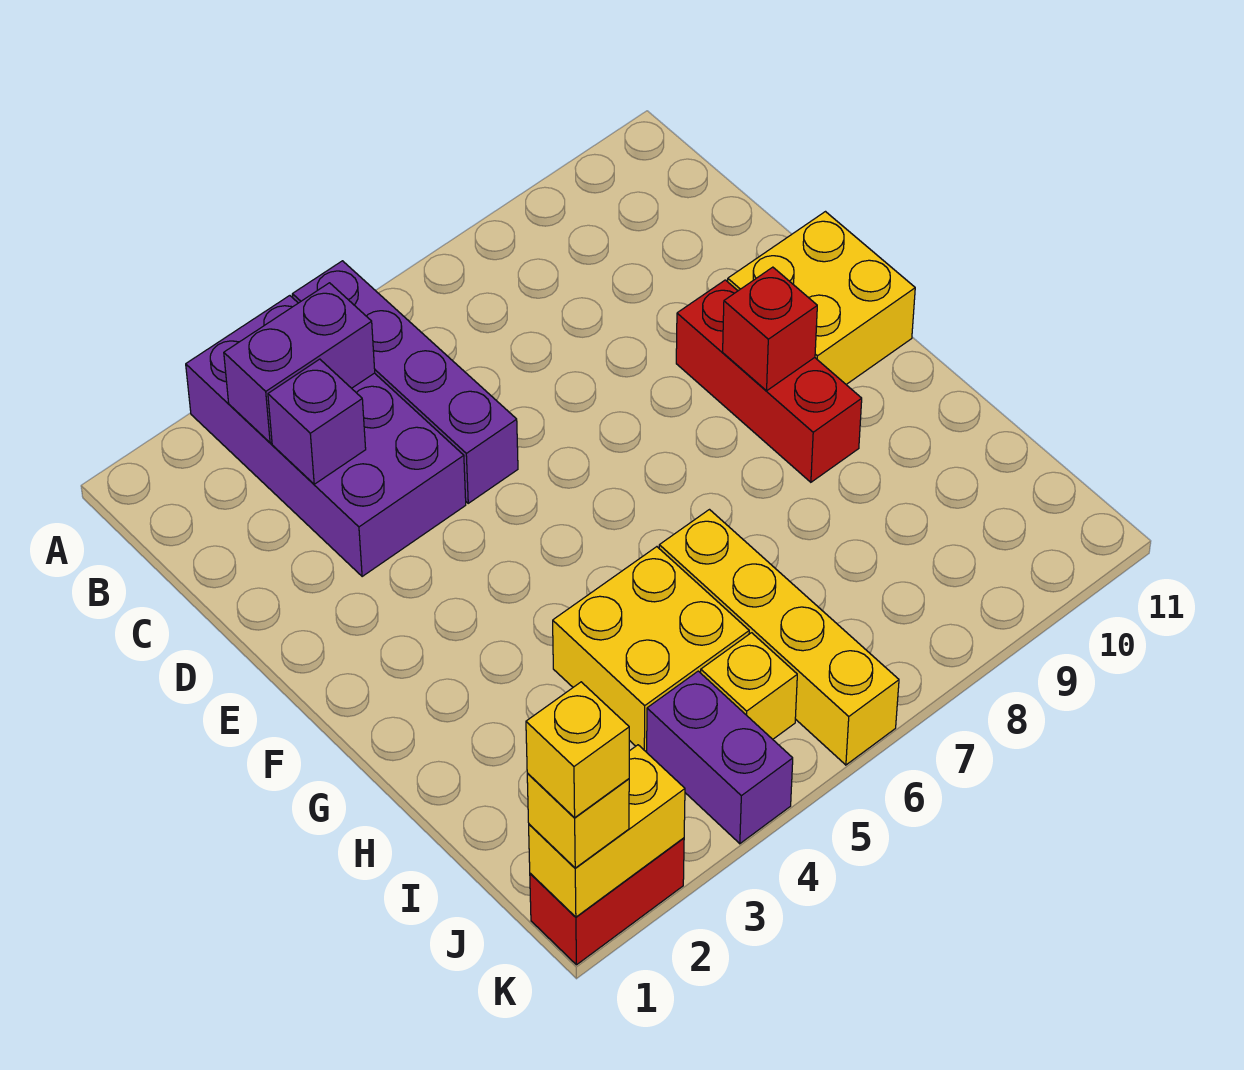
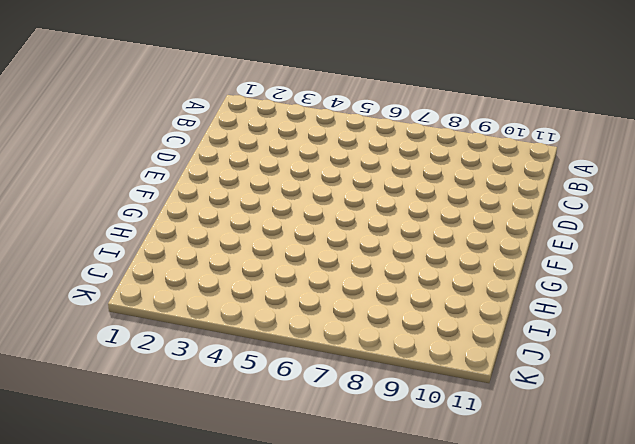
none -> purple brick A3:D4 level 1
none -> purple brick A5:D5 level 1
none -> red brick E9:G9 level 1

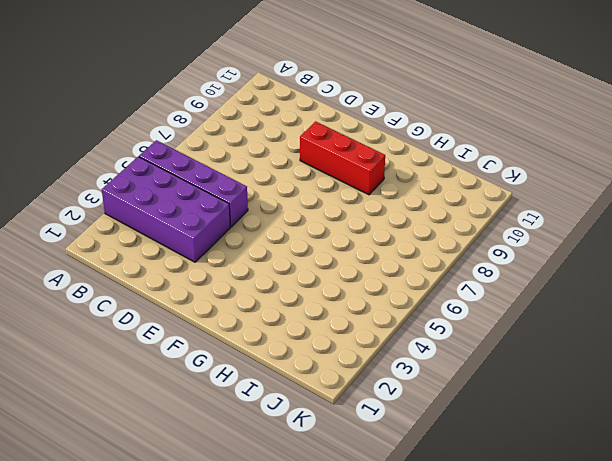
none -> yellow brick E10:F11 level 1
none -> yellow brick H4:I5 level 1
none -> yellow brick H6:K6 level 1

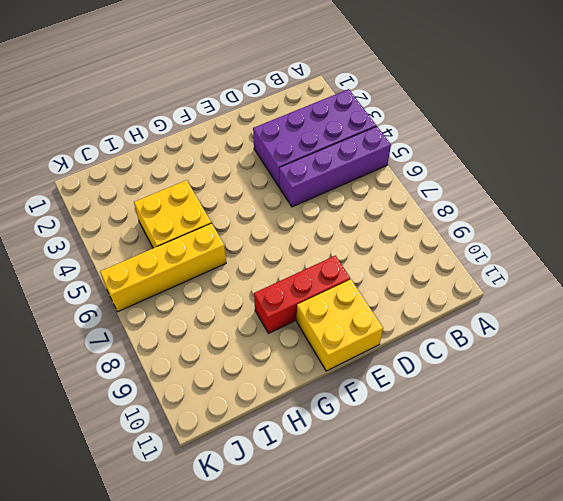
none -> purple brick J4:K4 level 1
none -> yellow brick J5 level 1
none -> red brick K1:K2 level 1

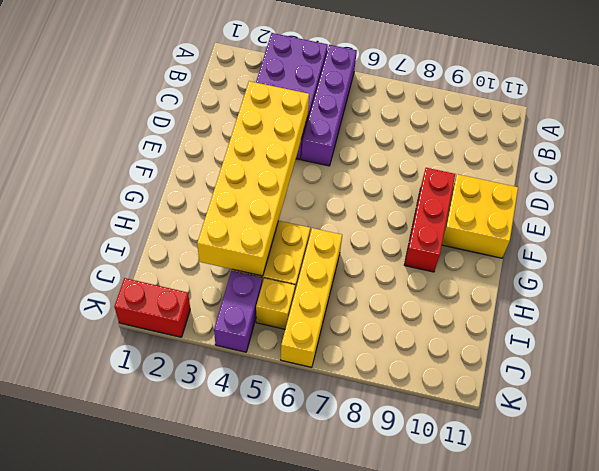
yellow brick D3:I4 level 2 -> none
none -> purple brick B3:B4 level 2
none -> purple brick C3 level 2
none -> red brick F9 level 2

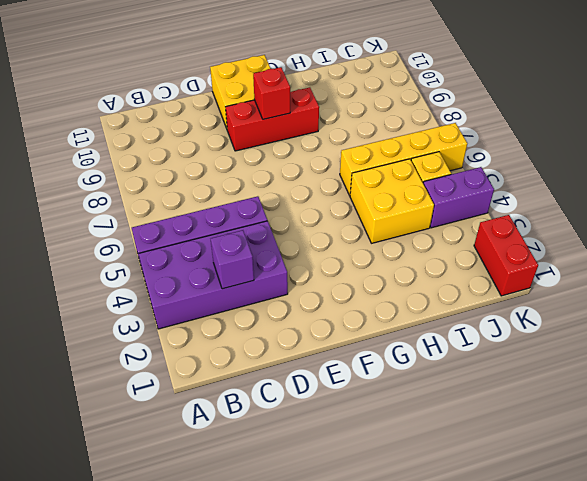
none -> purple brick B3:B4 level 2
none -> yellow brick K1:K2 level 2
none -> yellow brick K1 level 3

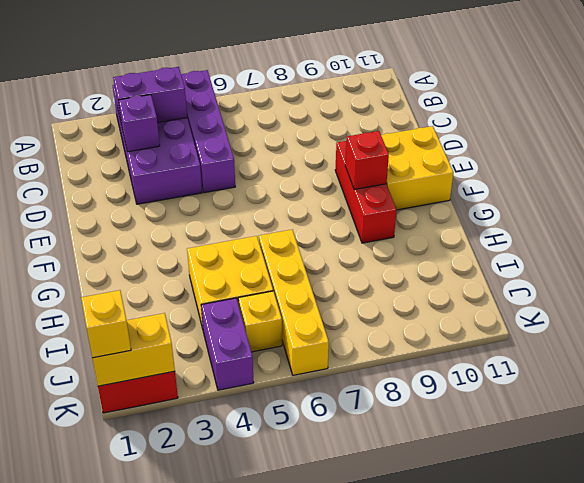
none -> yellow brick K1 level 4

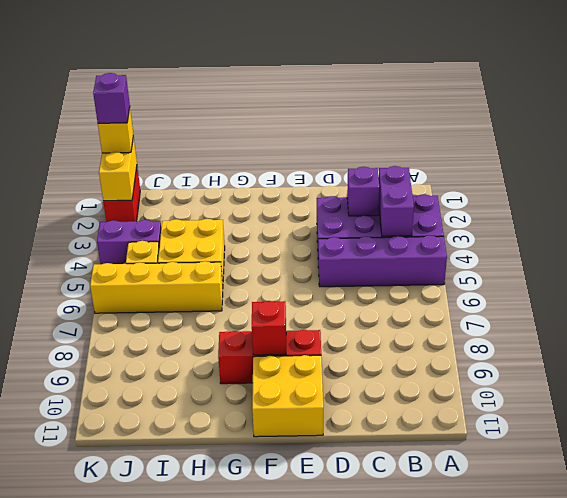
purple brick K1 level 4 -> yellow brick K1 level 4

